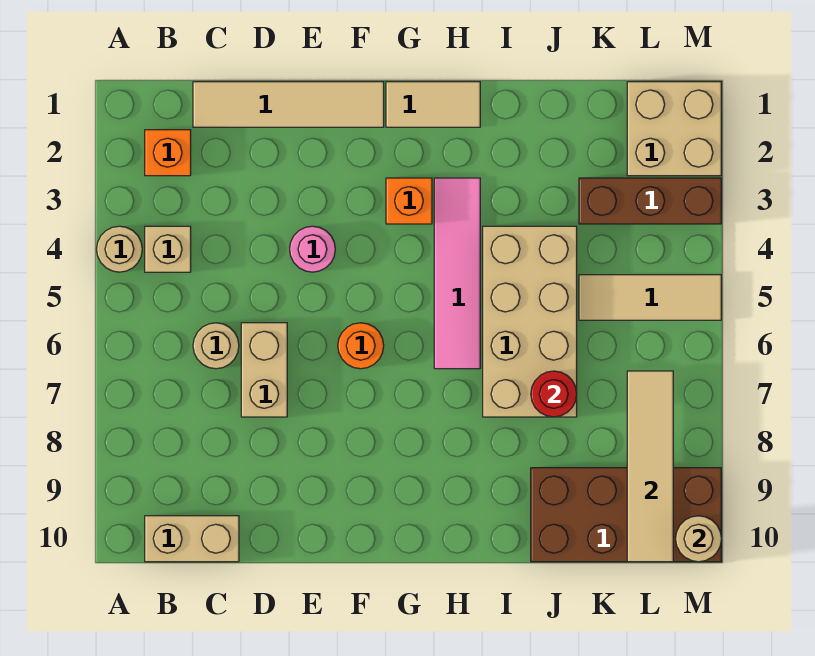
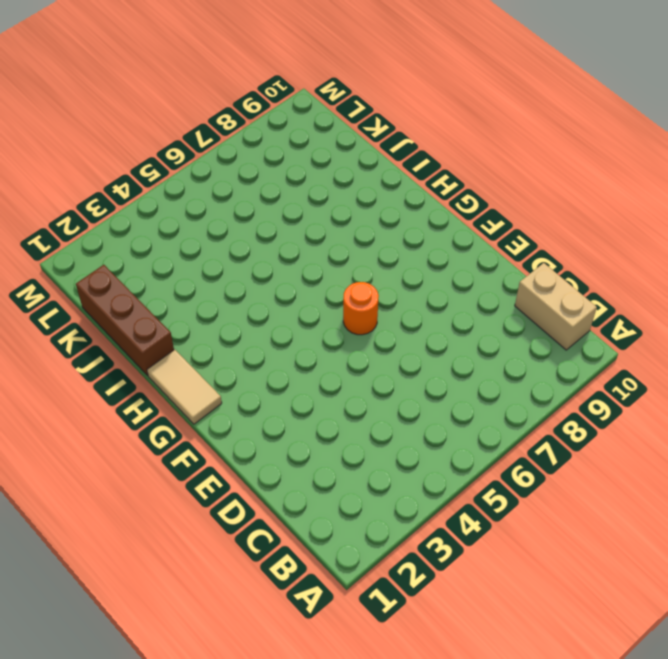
brown brick I1:K1 level 1 -> brown brick K3:M3 level 1
none -> tan round brick A4 level 1
none -> orange brick B2 level 1
none -> tan brick B4 level 1

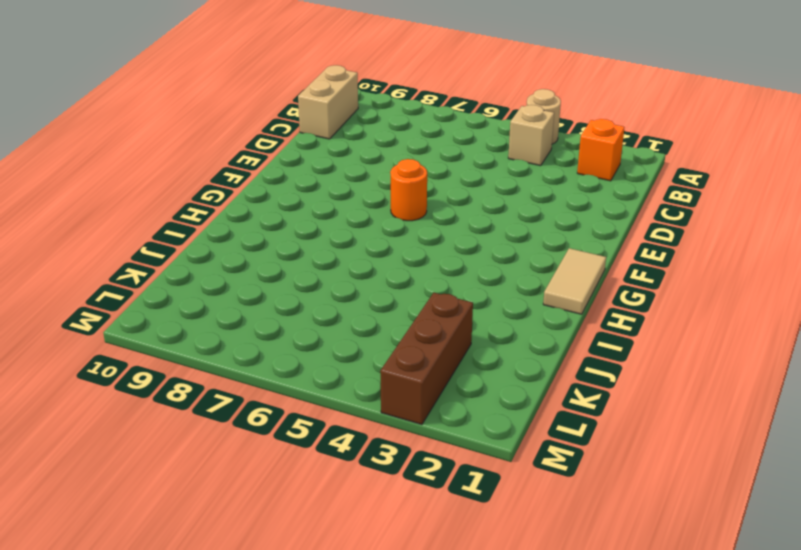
none -> tan tile C1:F1 level 1
none -> tan round brick C6 level 1
none -> tan brick D6:D7 level 1

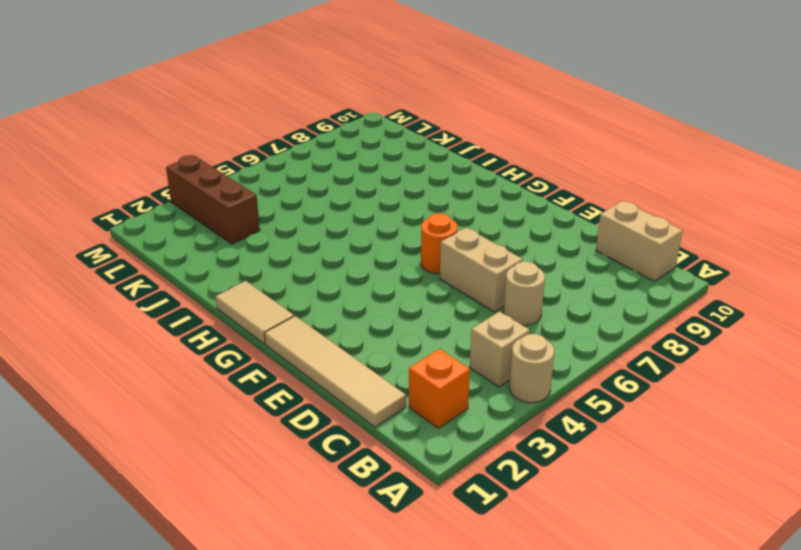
tan brick D6:E6 level 1 -> tan brick D6:D7 level 1
none -> pink round brick E4 level 1
none -> orange brick G3 level 1
none -> pink tile H3:H6 level 1

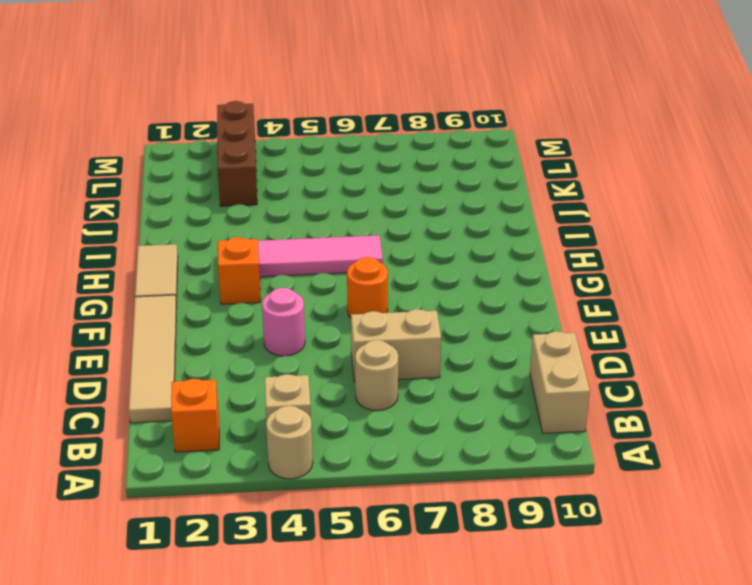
none -> tan brick I4:J7 level 1
none -> brown brick J9:M10 level 1
none -> tan tile K5:M5 level 1

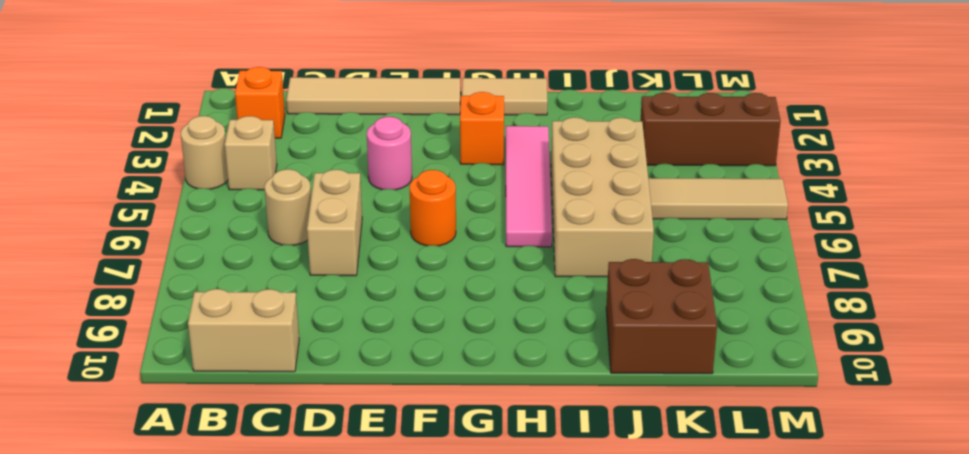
brown brick J9:K10 level 1 -> brown brick J9:M10 level 1
none -> tan brick L1:M2 level 1
none -> red round brick J7 level 2
none -> tan tile L7:L10 level 2

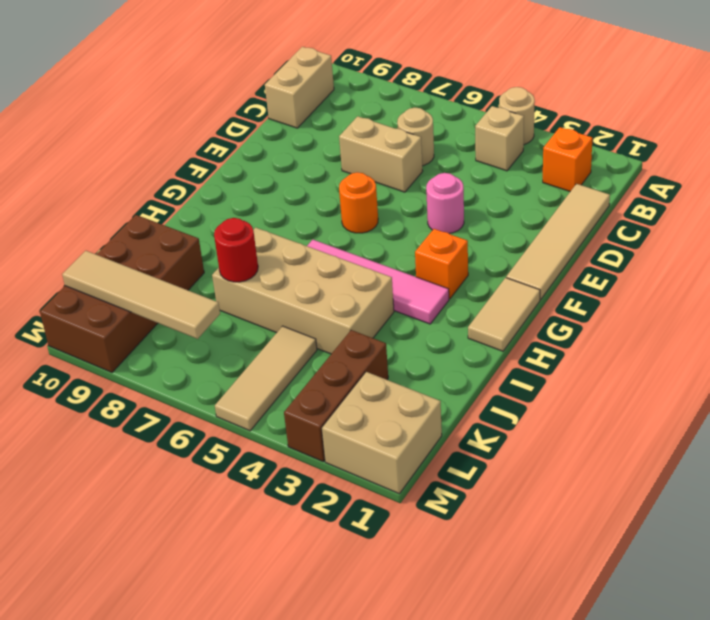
none -> tan round brick M10 level 2

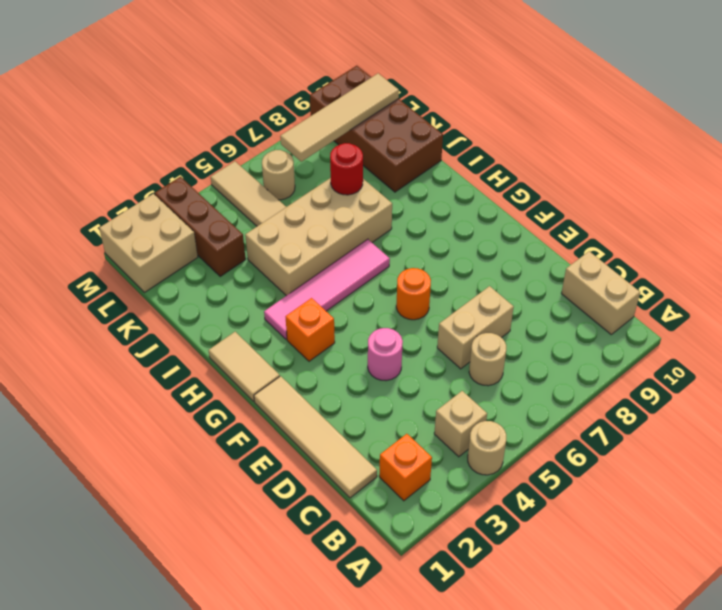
tan round brick L6 level 1 -> tan round brick M10 level 2

